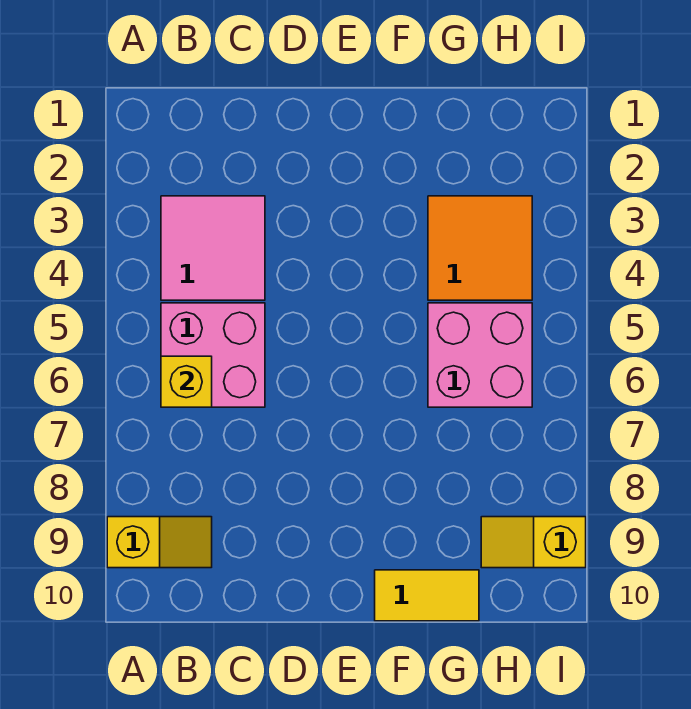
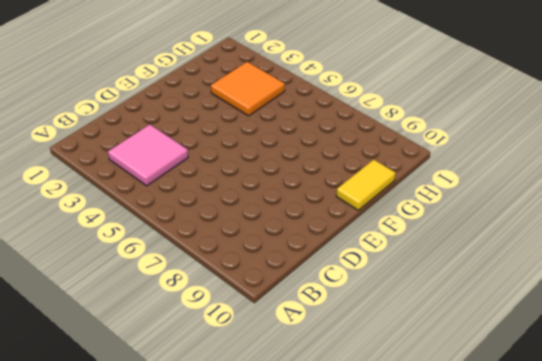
none -> yellow slope A9:B9 level 1 top A
none -> pink brick B5:C6 level 1

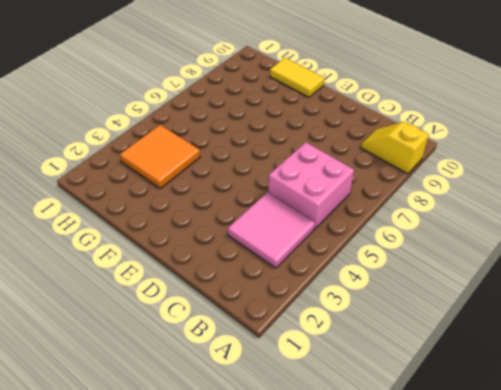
none -> pink brick G5:H6 level 1
none -> yellow slope H9:I9 level 1 top I

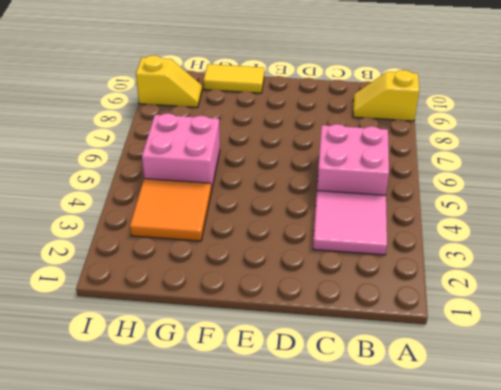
none -> yellow brick B6 level 2

